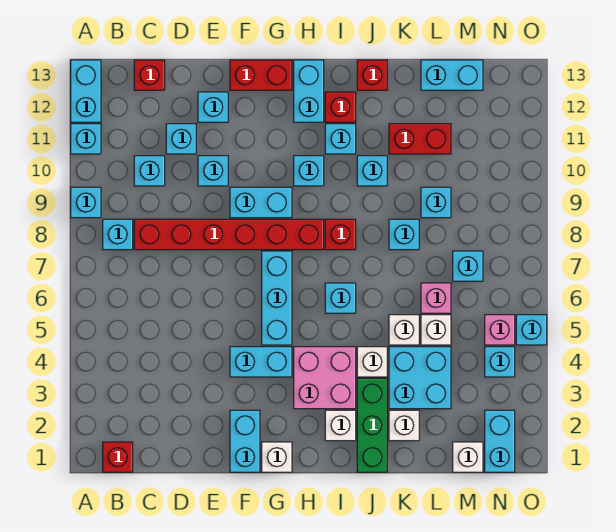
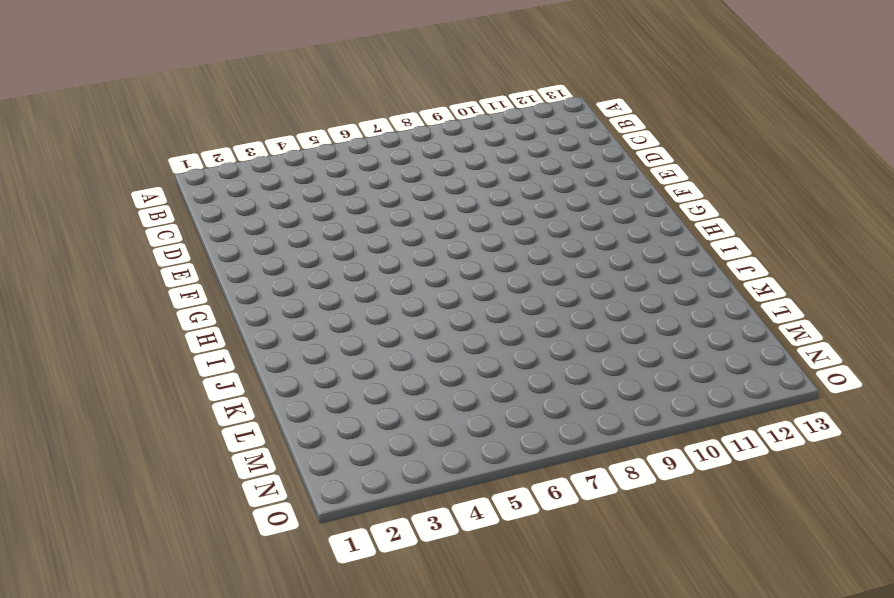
none -> cyan brick A9 level 1
none -> cyan brick A11 level 1
none -> cyan brick A12:A13 level 1
none -> red brick B1 level 1

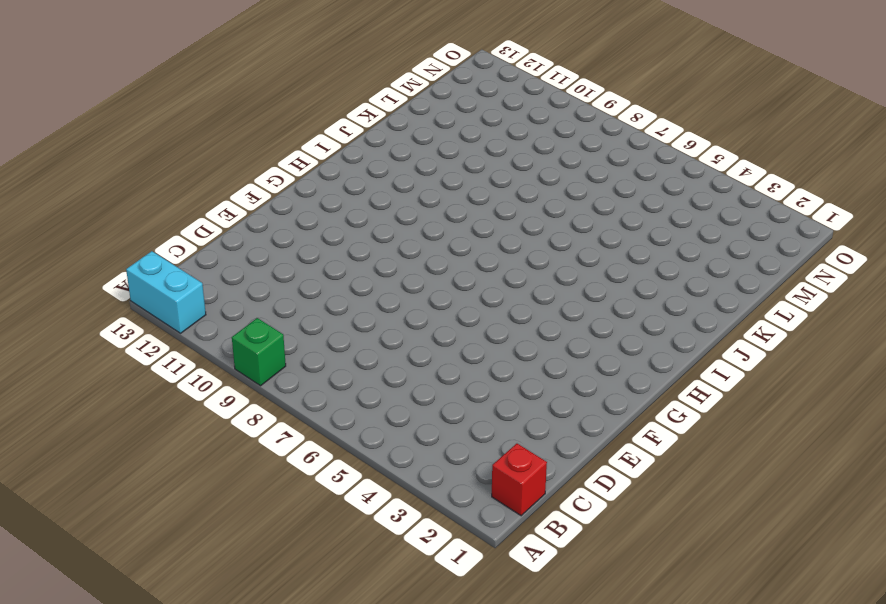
green brick A9 level 1 -> cyan brick A9 level 1
none -> cyan brick A11 level 1
none -> cyan brick B8 level 1
none -> red brick C8:H8 level 1
none -> cyan brick C10 level 1

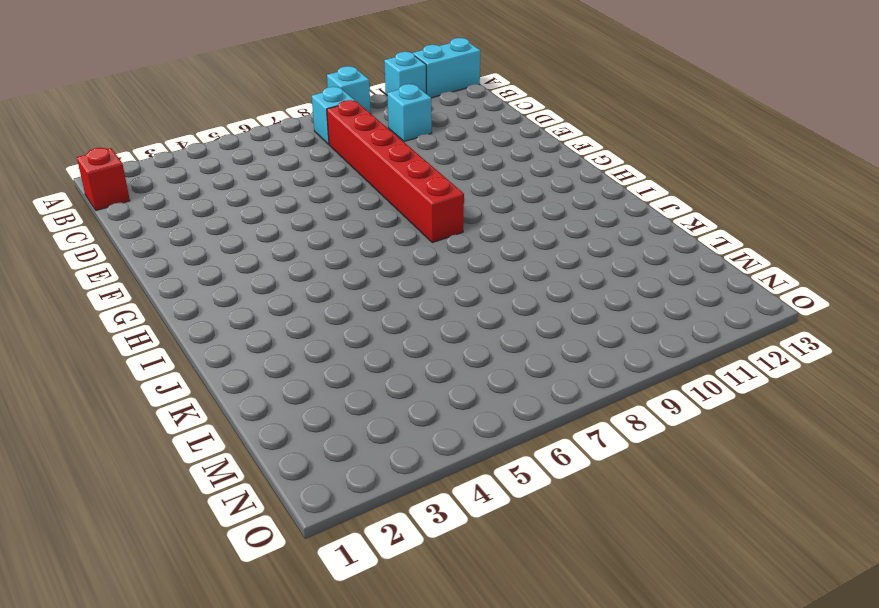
none -> red brick C13 level 1
none -> cyan brick D11 level 1
none -> cyan brick E10 level 1
none -> cyan brick E12 level 1

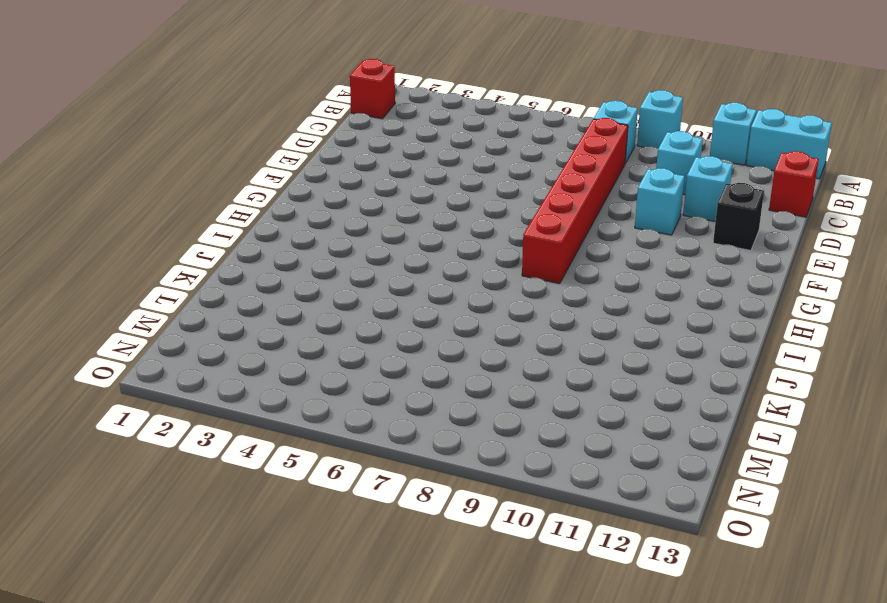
black brick E12 level 1 -> cyan brick E12 level 1
none -> cyan brick F1:F2 level 1
none -> cyan brick F4:G4 level 1
none -> cyan brick F9:G9 level 1
none -> red brick F13:G13 level 1

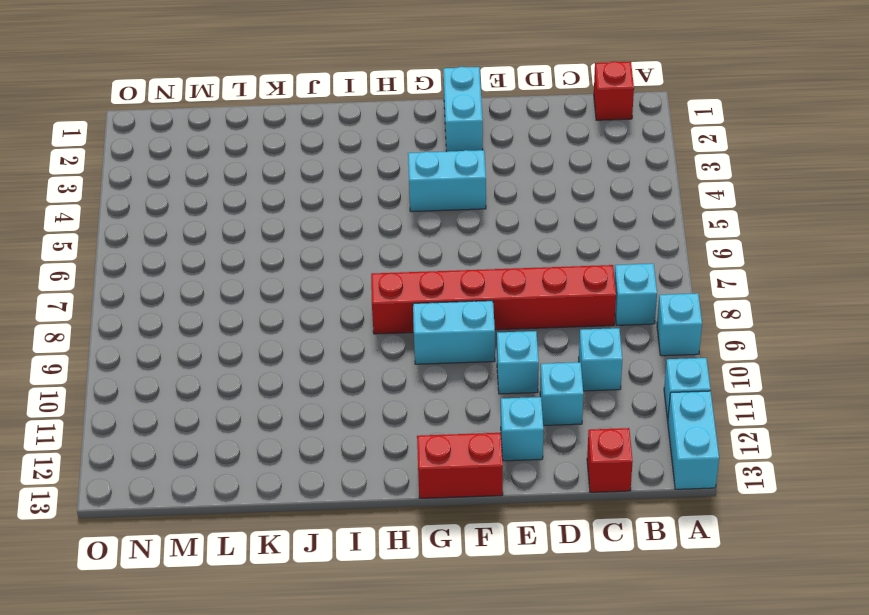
none -> white brick G1 level 1
none -> cyan brick G5:G7 level 1
none -> pink brick H3:I4 level 1
none -> cyan brick H10 level 1

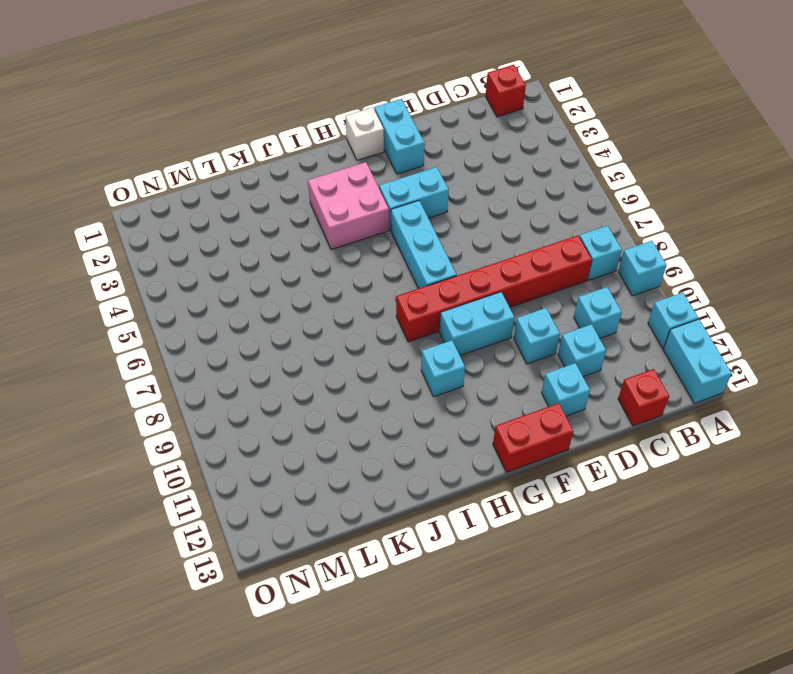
none -> cyan brick H12:H13 level 1
none -> white brick I2 level 1
none -> cyan brick I6 level 1
none -> red brick I8 level 1

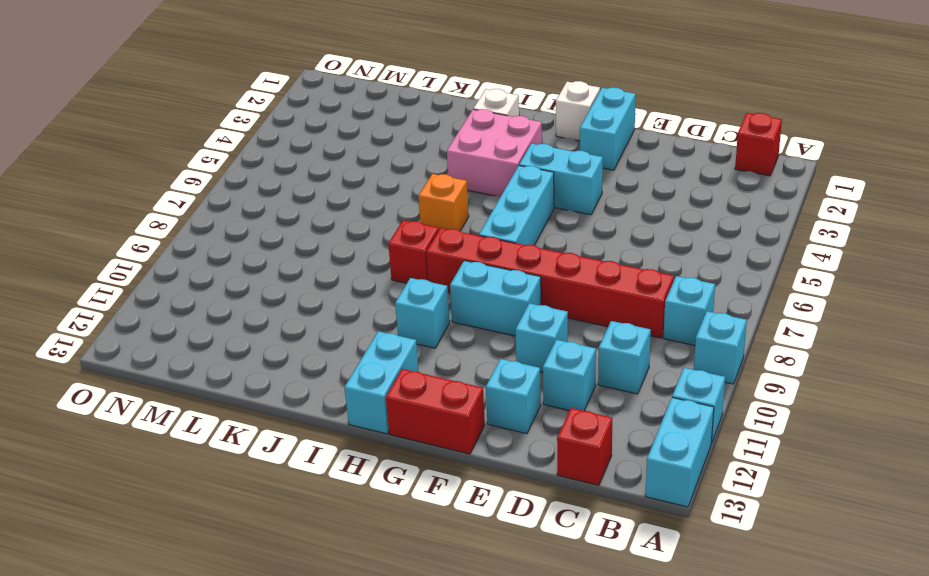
orange brick I6 level 1 -> cyan brick I6 level 1
none -> cyan brick I11 level 1
none -> red brick I12 level 1
none -> green brick J1:J3 level 1
none -> white brick J4 level 1

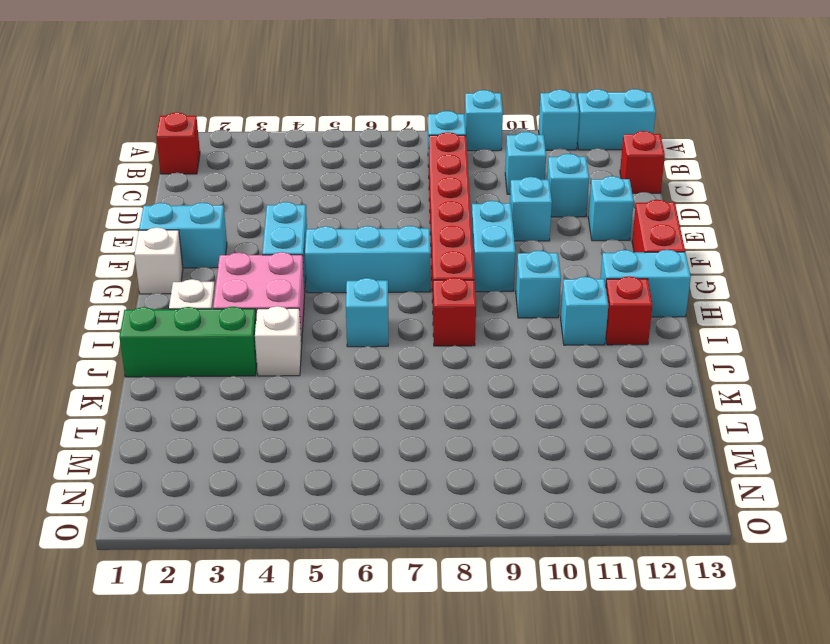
none -> cyan brick J10 level 1
none -> red brick J13 level 1
none -> white brick K2 level 1
none -> cyan brick K3:L4 level 1

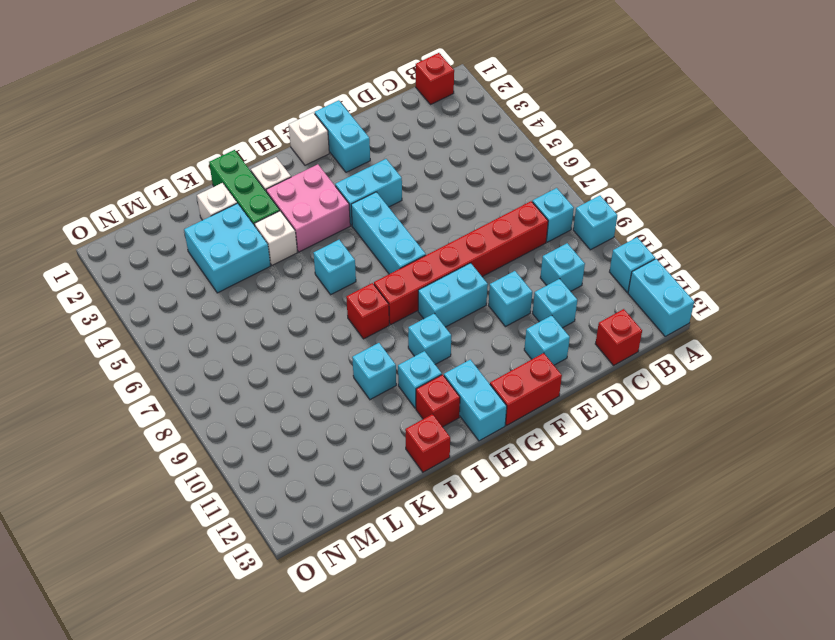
none -> white brick K5 level 1
none -> cyan brick K8 level 1
none -> red brick K11:L11 level 1
none -> white brick L5 level 1

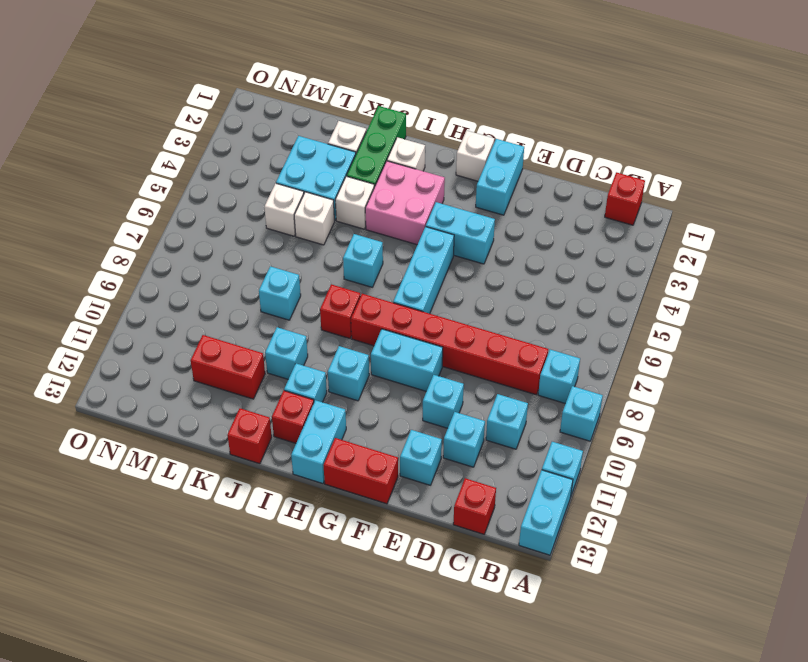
none -> pink brick L6 level 1
none -> cyan brick L9 level 1
none -> cyan brick L13:M13 level 1
none -> white brick M1 level 1

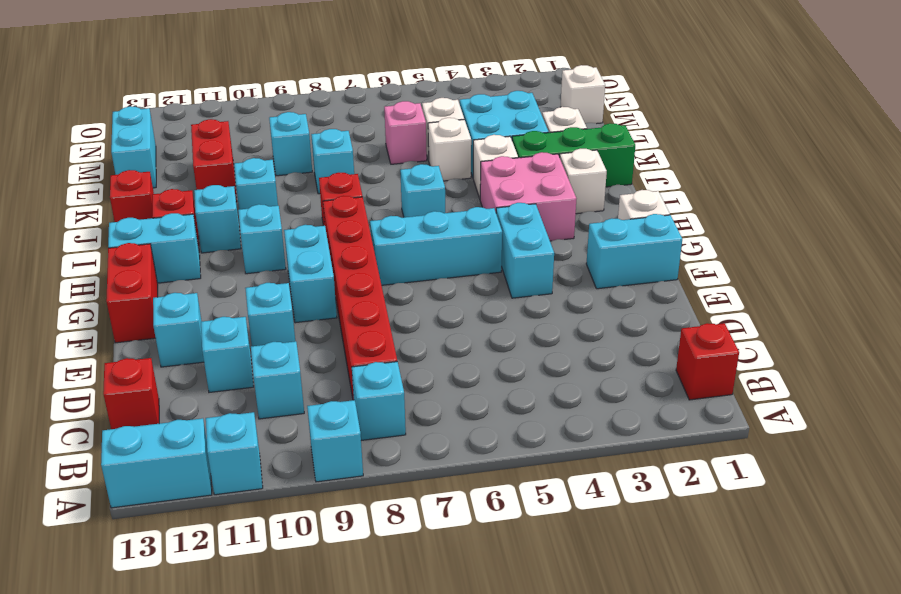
none -> cyan brick M7 level 1
none -> cyan brick N1:N2 level 1
none -> cyan brick N4 level 1
none -> pink brick N5 level 1

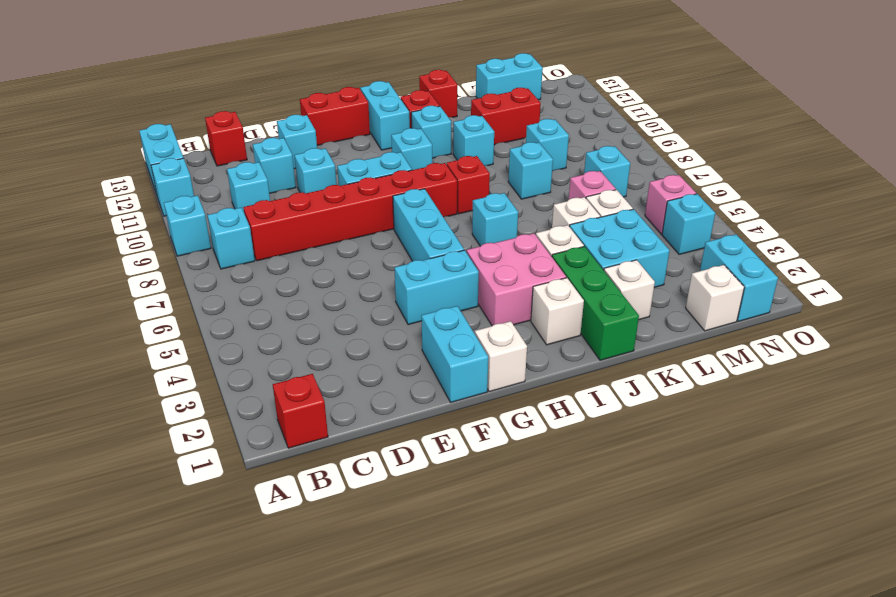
none -> cyan brick O5 level 1

